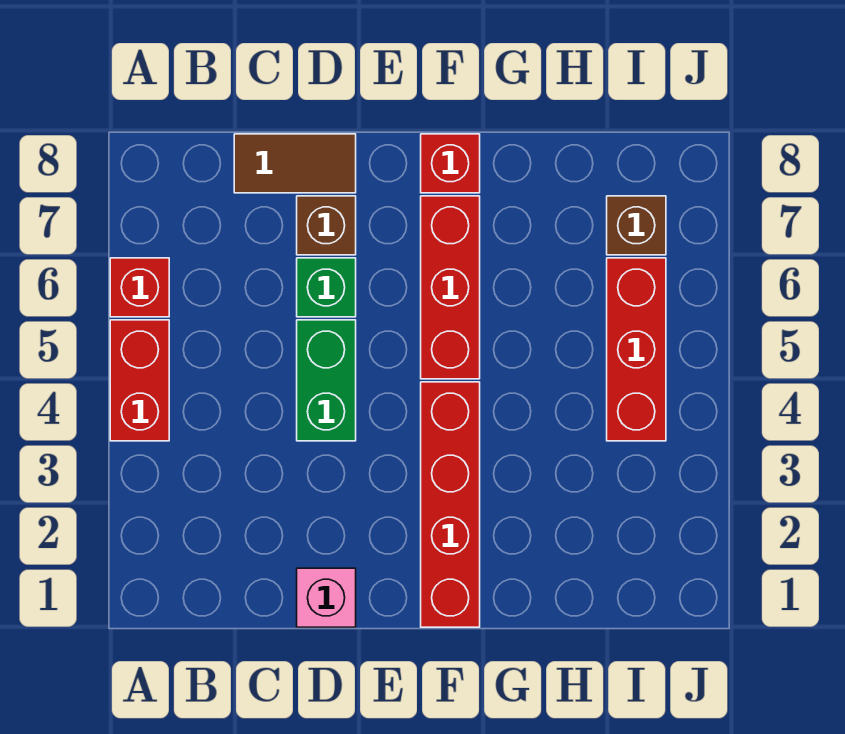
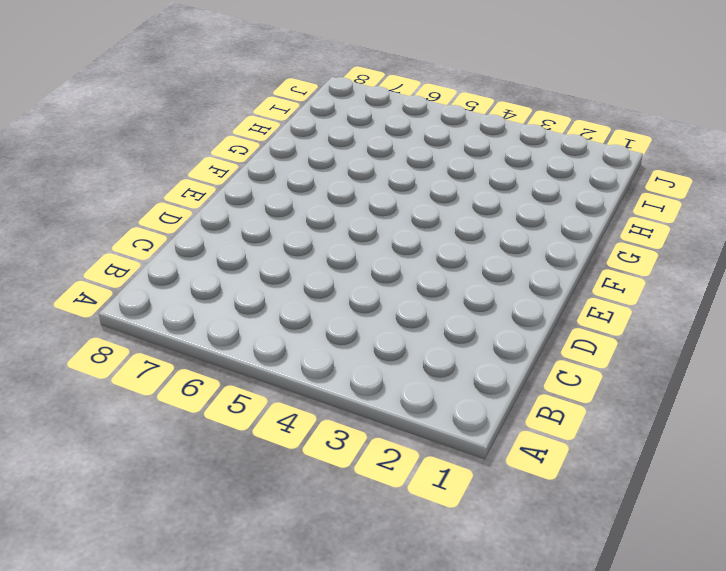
none -> red brick A4:A5 level 1
none -> red brick A6 level 1
none -> brown tile C8:D8 level 1

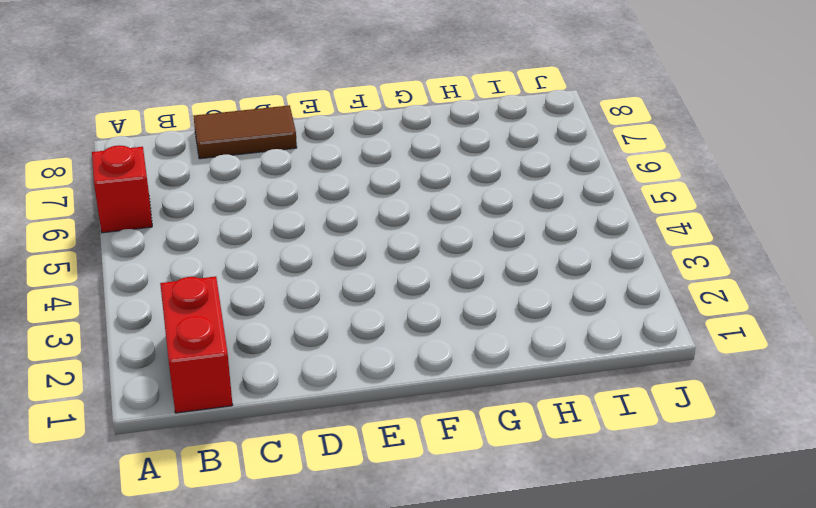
red brick B1:B2 level 1 -> red brick A4:A5 level 1
none -> pink brick D1 level 1
none -> green brick D4:D5 level 1
none -> green brick D6 level 1

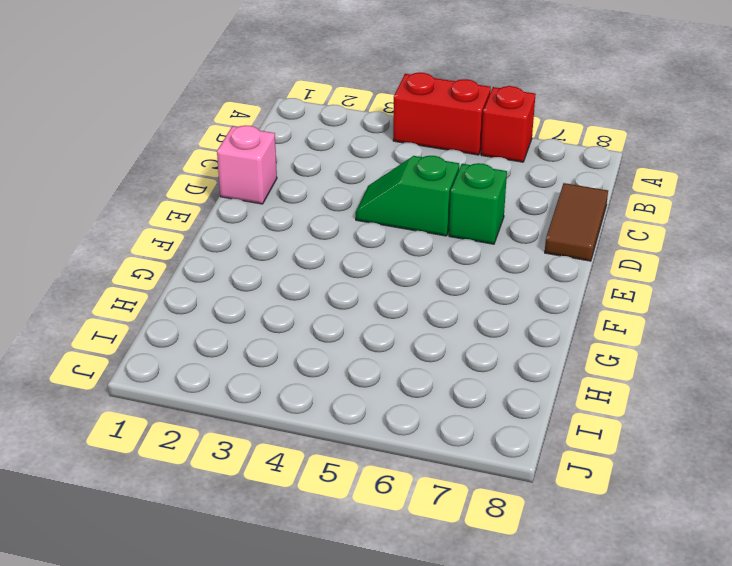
green slope D4:D5 level 1 top 5 -> green brick D4:D5 level 1
none -> brown brick D7 level 1
none -> red brick F1:F4 level 1
none -> red brick F5:F7 level 1

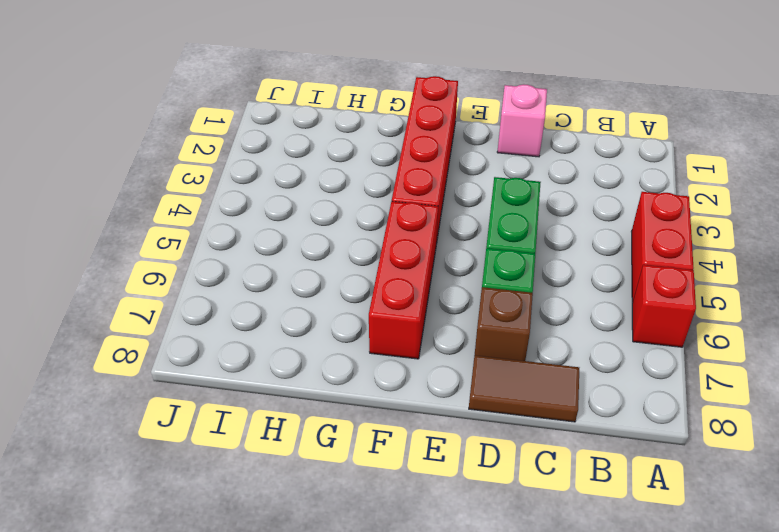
none -> red brick F8 level 1
none -> red brick I4:I6 level 1
none -> brown brick I7 level 1

